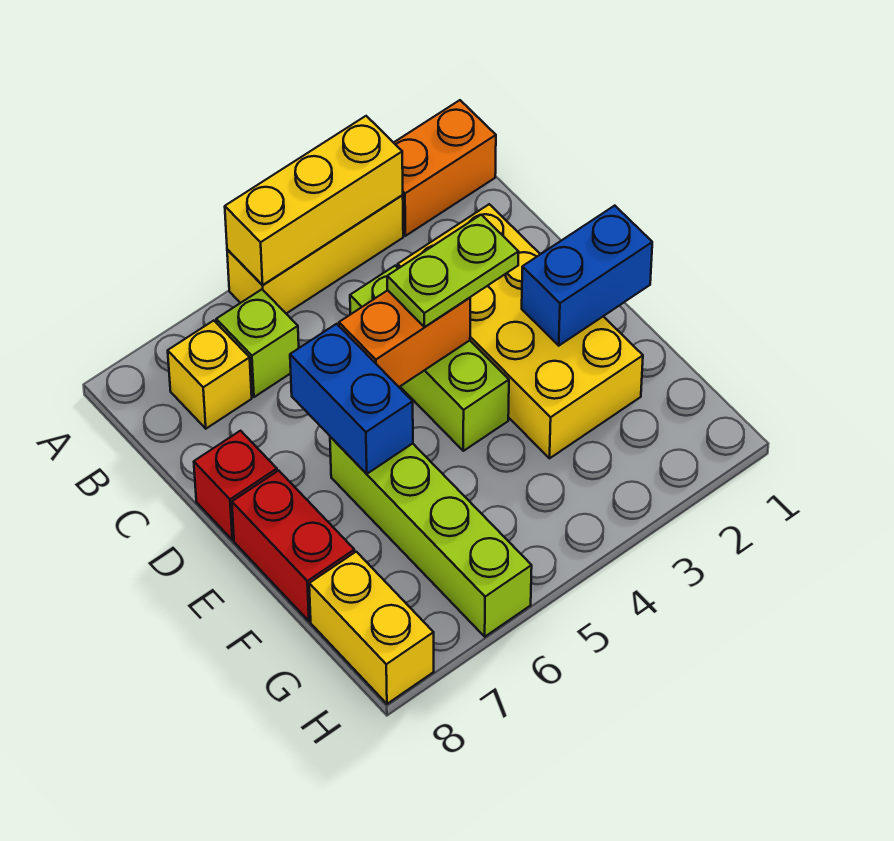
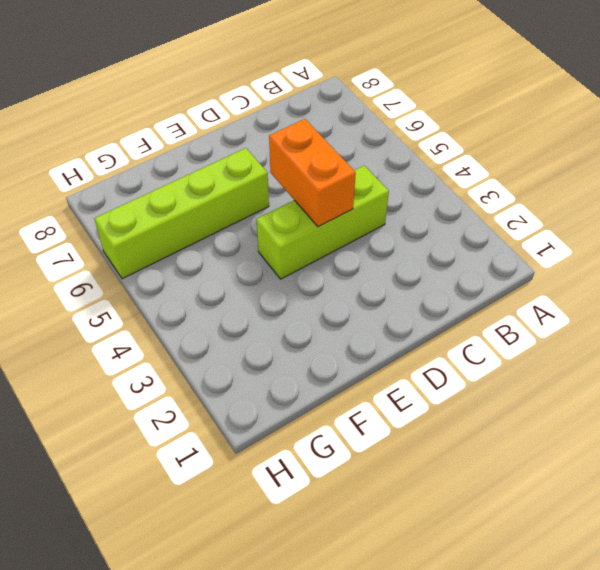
none -> orange brick A1:A2 level 1
none -> yellow brick A3:A5 level 1
none -> lime brick B6 level 1

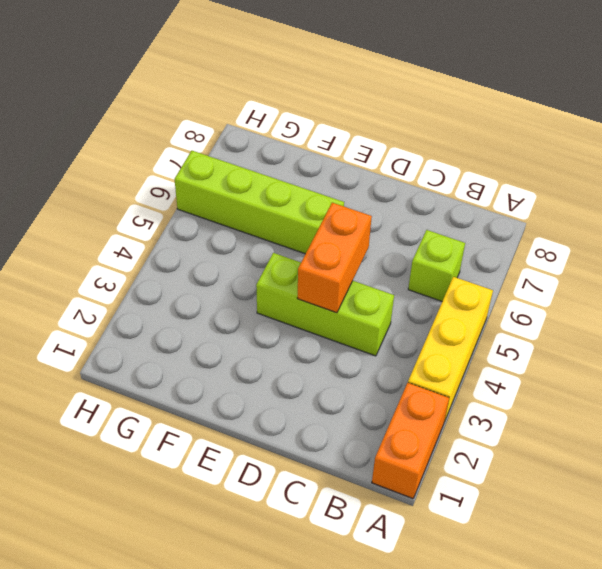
none -> yellow brick B7 level 1
none -> yellow brick C2:F3 level 1
none -> red brick D8 level 1

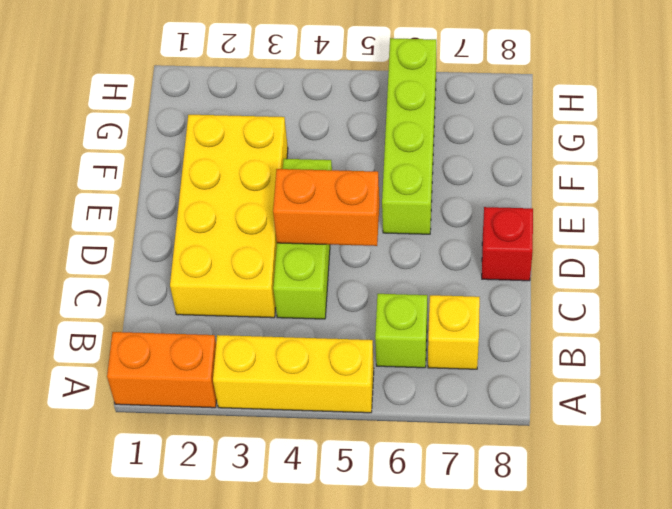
none -> red brick E8:F8 level 1
none -> yellow brick G8:H8 level 1
none -> yellow brick A3:A5 level 2

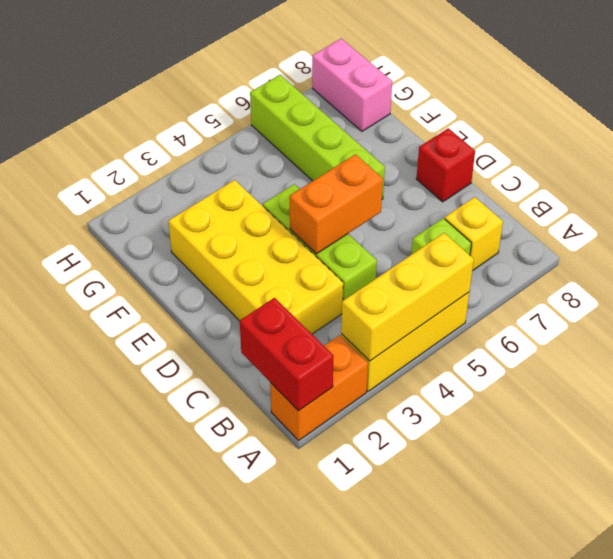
red brick A1:B1 level 2 -> red brick E8:F8 level 1
pink brick G8:H8 level 1 -> yellow brick G8:H8 level 1
none -> blue brick D6:E6 level 2
none -> blue brick E1:E2 level 2
none -> lime plate D3:D4 level 3

